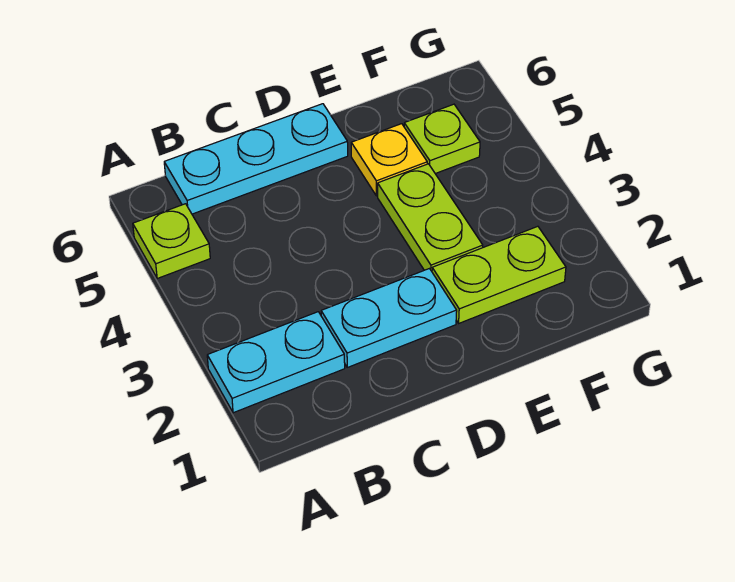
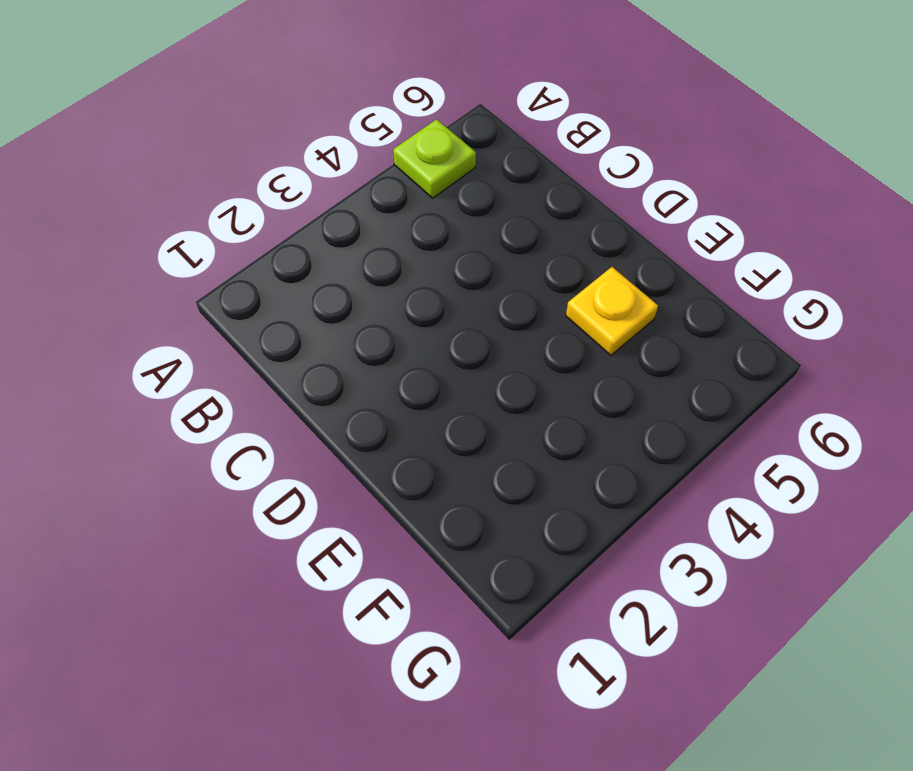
none -> cyan plate A2:B2 level 1
none -> cyan plate B6:D6 level 1

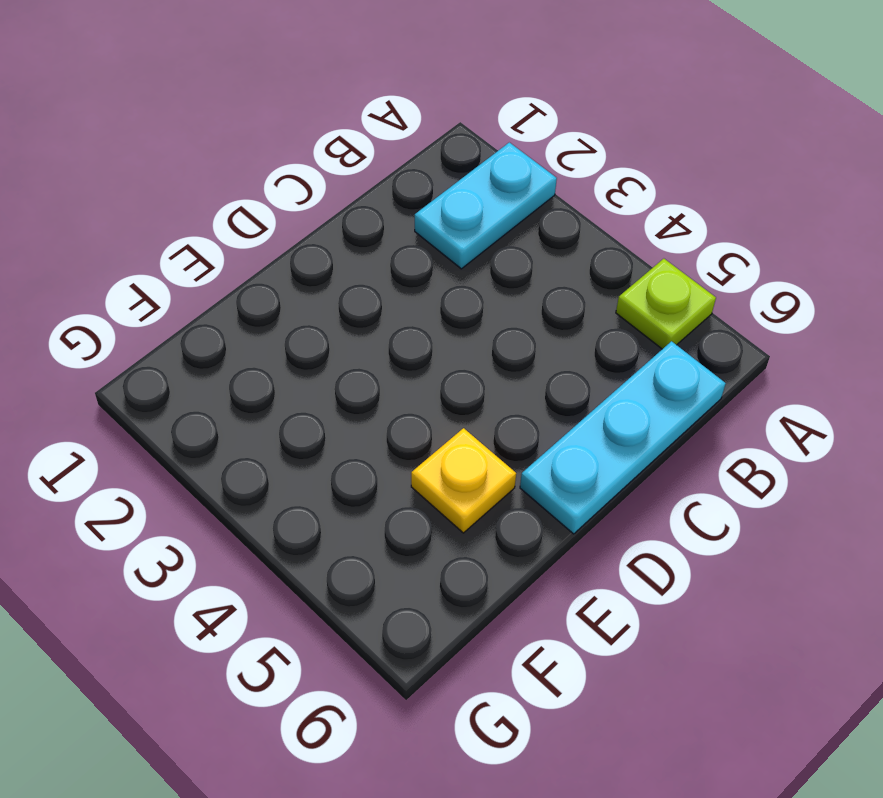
none -> cyan plate C2:D2 level 1
none -> lime plate E2:F2 level 1

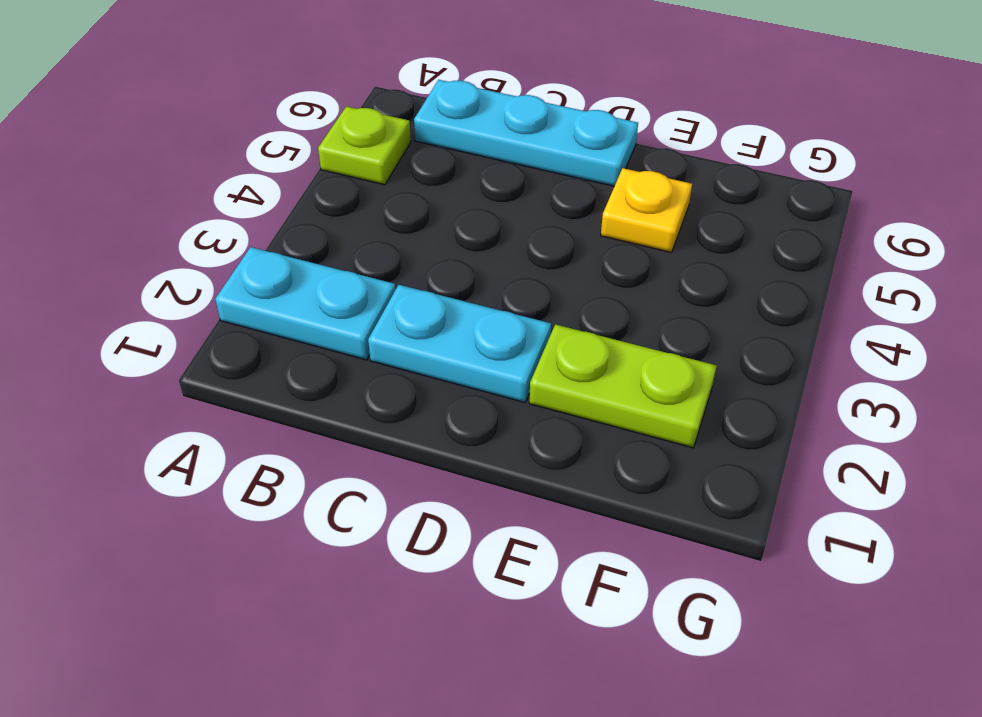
none -> lime plate E3:E4 level 1
none -> lime plate F5 level 1

